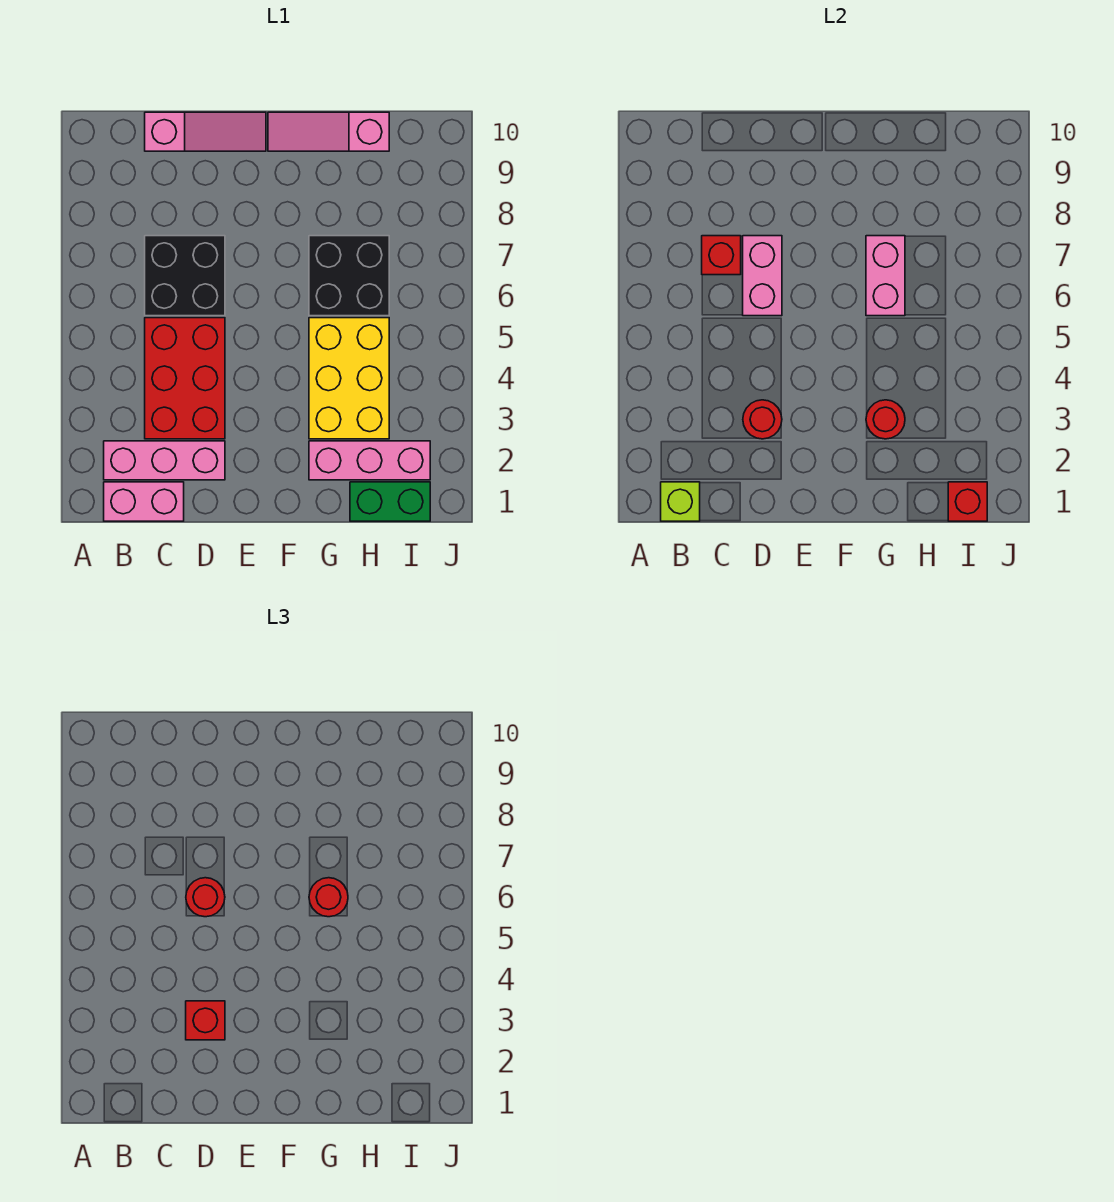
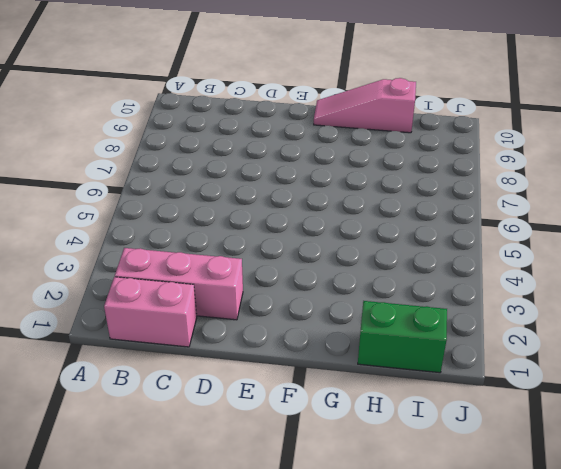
none -> red brick C3:D5 level 1
none -> black brick C6:D7 level 1
none -> pink slope C10:E10 level 1 top C

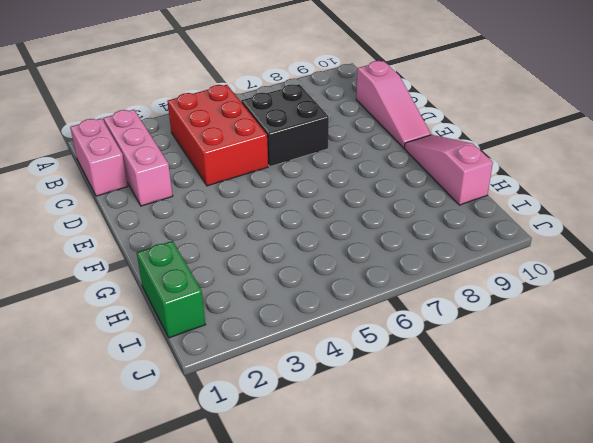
red brick B4:D5 level 1 -> red brick C3:D5 level 1
none -> pink brick G2:I2 level 1
none -> yellow brick G3:H5 level 1
none -> black brick G6:H7 level 1

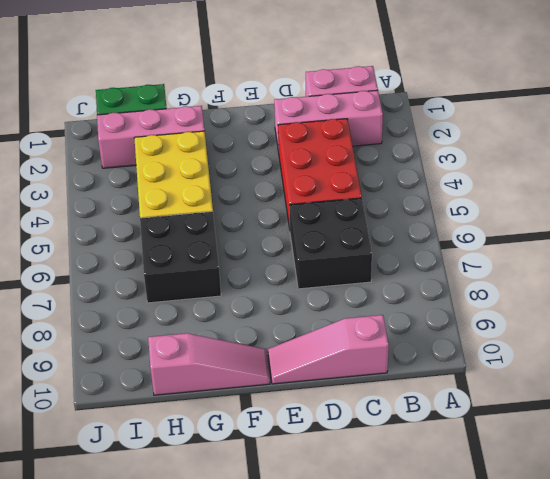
none -> lime brick B1 level 2
none -> red brick C7 level 2
none -> red round brick D3 level 2

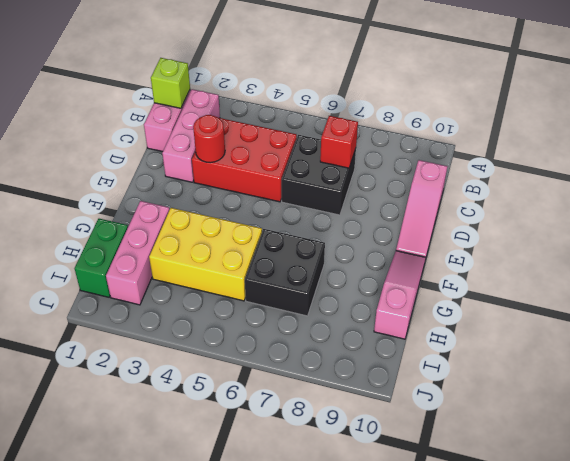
none -> pink brick D6:D7 level 2
none -> red round brick G3 level 2
none -> pink brick G6:G7 level 2

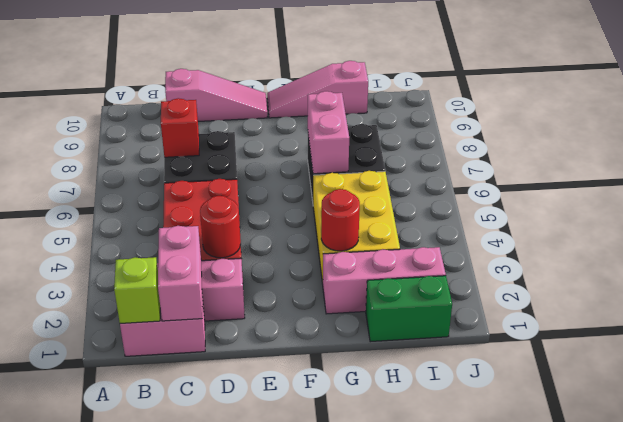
pink brick C1:C2 level 2 -> pink brick D6:D7 level 2
none -> red brick I1 level 2
none -> red brick D3 level 3
none -> red round brick D6 level 3

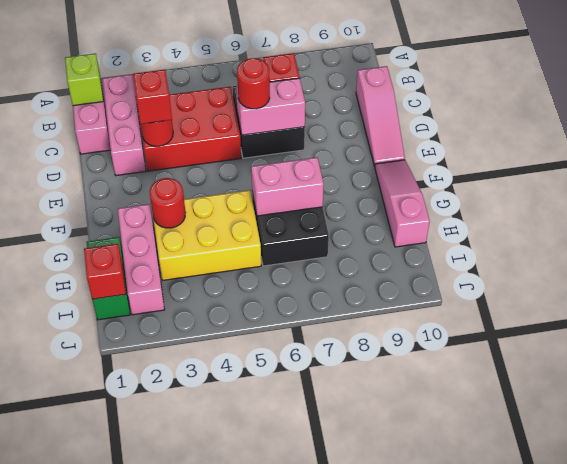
none -> red round brick G6 level 3

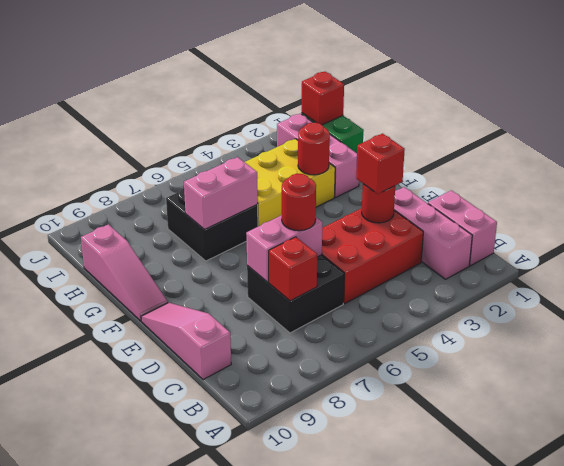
none -> lime brick B1 level 2
none -> red round brick G6 level 3

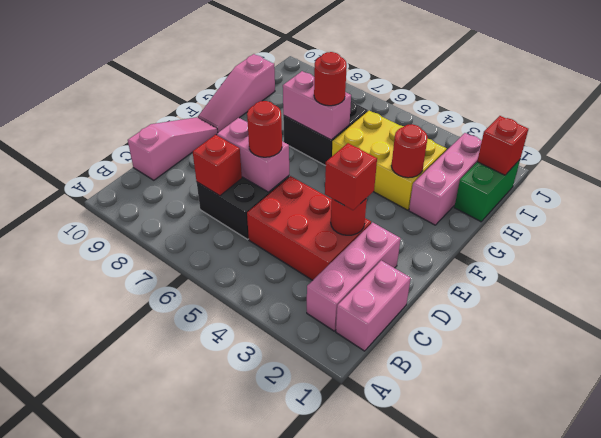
none -> lime brick B1 level 2

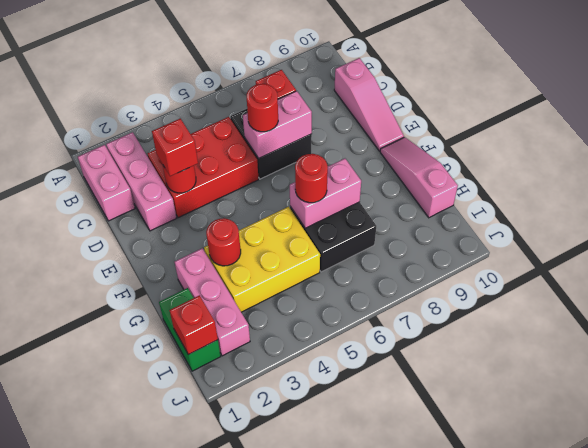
none -> lime brick B1 level 2

